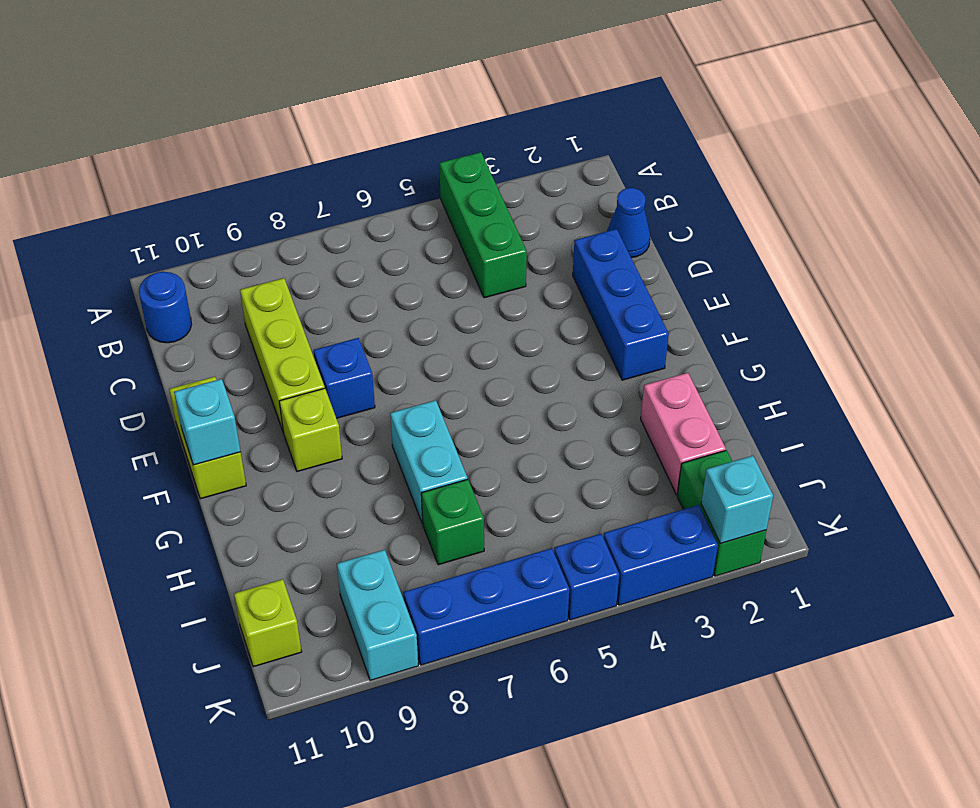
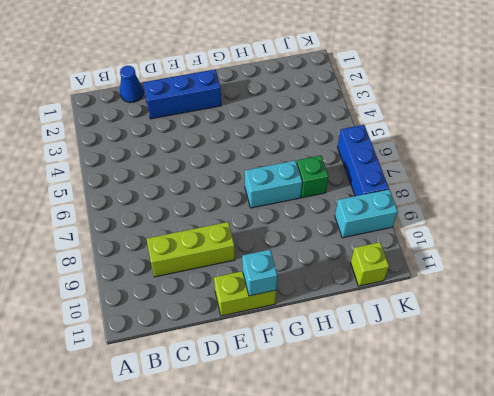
none -> green brick A4:C4 level 1
none -> blue round brick B11 level 1
none -> blue brick E8 level 1

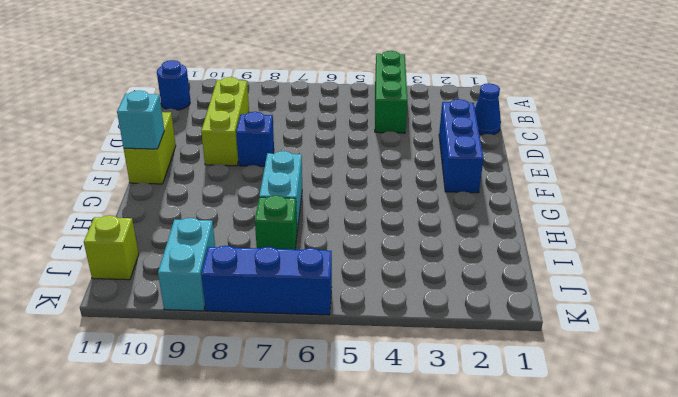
none -> lime brick F9 level 1
none -> pink brick H2:I2 level 1
none -> green brick J2:K2 level 1

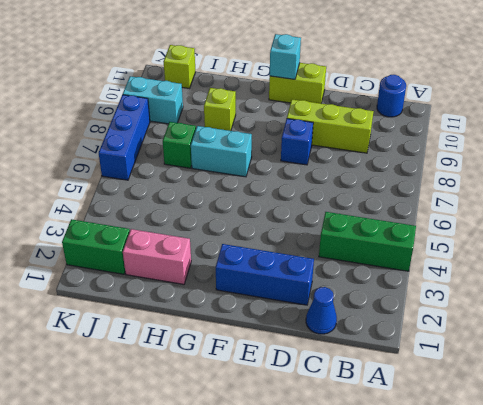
lime brick H9 level 1 -> lime brick F9 level 1
none -> blue brick K3:K4 level 1
none -> blue brick K5 level 1
none -> cyan brick K2 level 2

